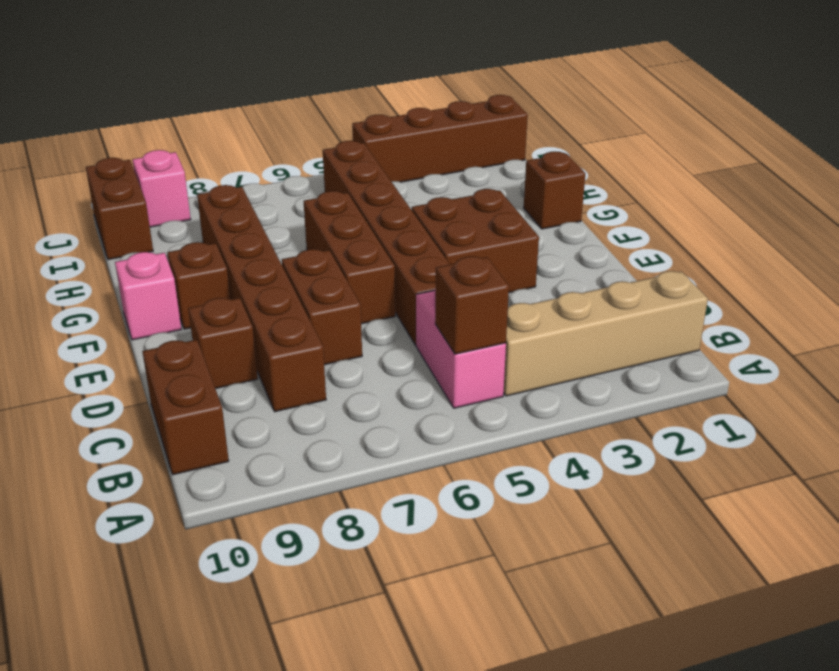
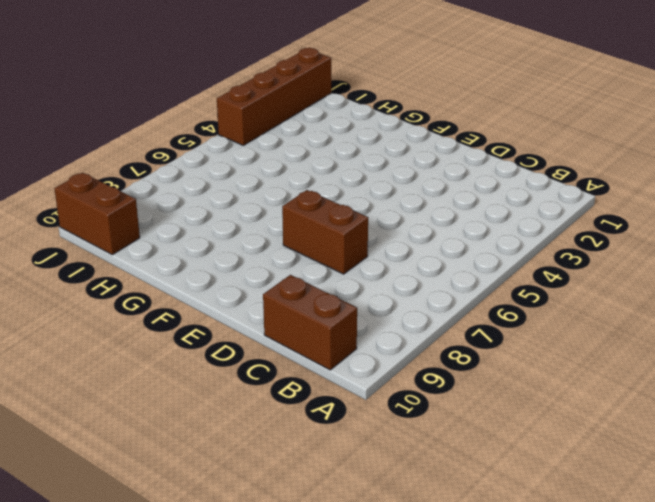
none -> tan brick B1:B4 level 1
none -> pink brick B5:C5 level 1
none -> brown brick C8:H8 level 1

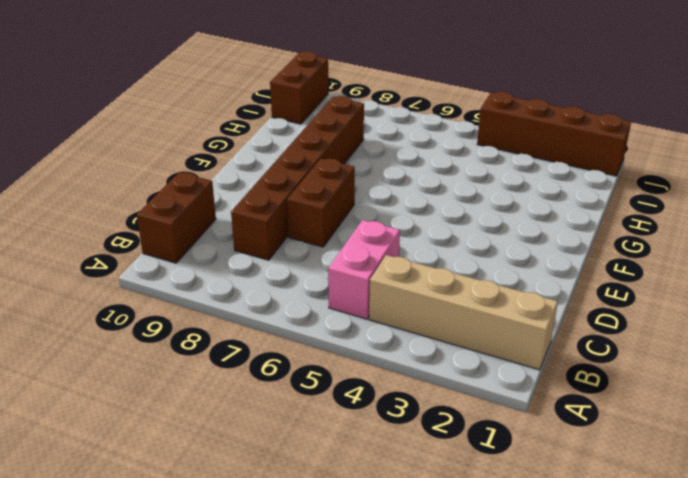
none -> brown brick D5:I5 level 1
none -> brown brick D9 level 1
none -> brown brick E3:F4 level 1

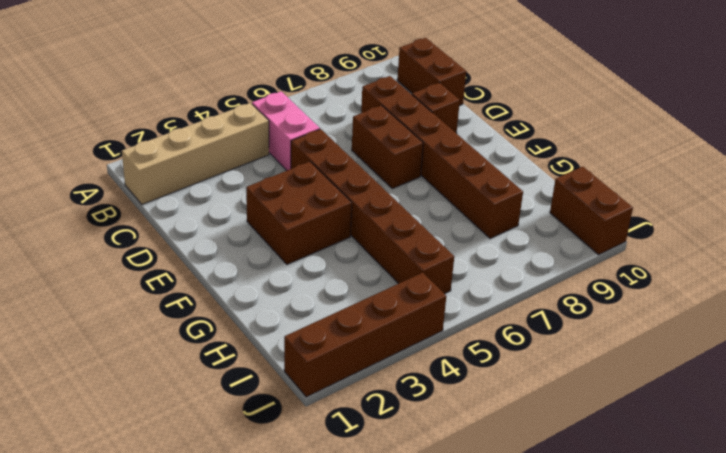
none -> brown brick E6:G6 level 1
none -> brown brick F9 level 1
none -> pink brick F10 level 1

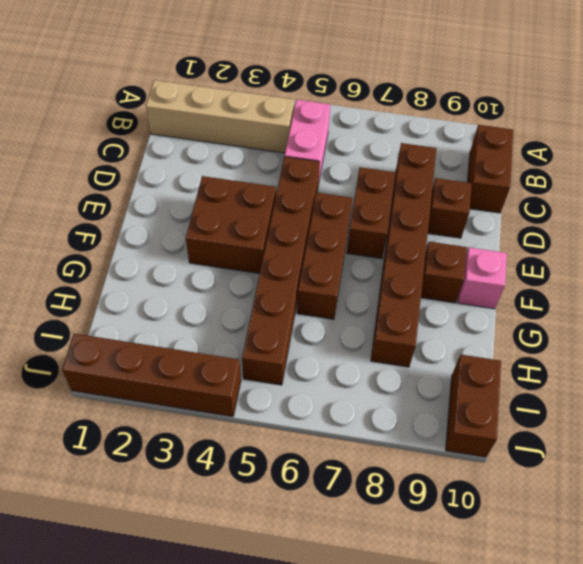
none -> brown brick G1 level 1
none -> pink brick J9 level 1
none -> brown brick B5 level 2

